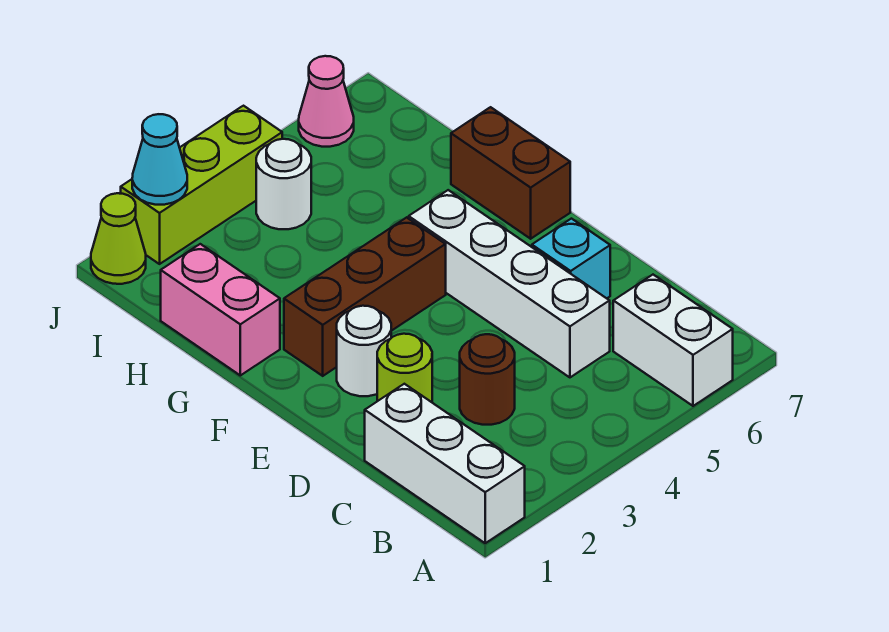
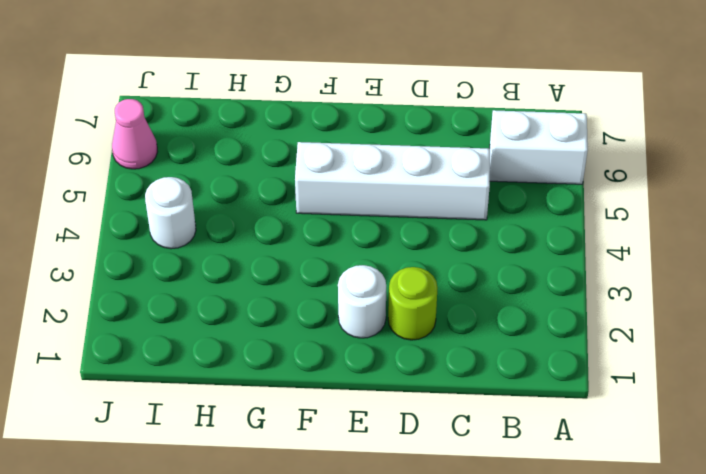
none -> white brick A1:C1 level 1
none -> brown round brick C3 level 1
none -> cyan brick D6 level 1

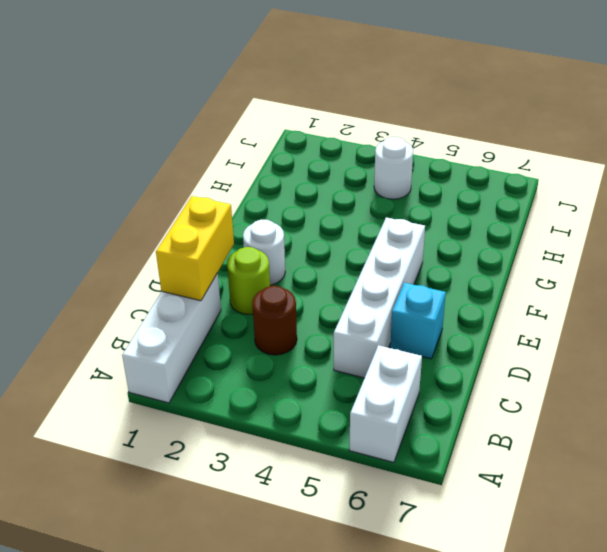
yellow brick C1:D1 level 2 -> none
none -> brown brick F2:F4 level 1
none -> brown brick F7:G7 level 1
none -> pink brick G1:H1 level 1

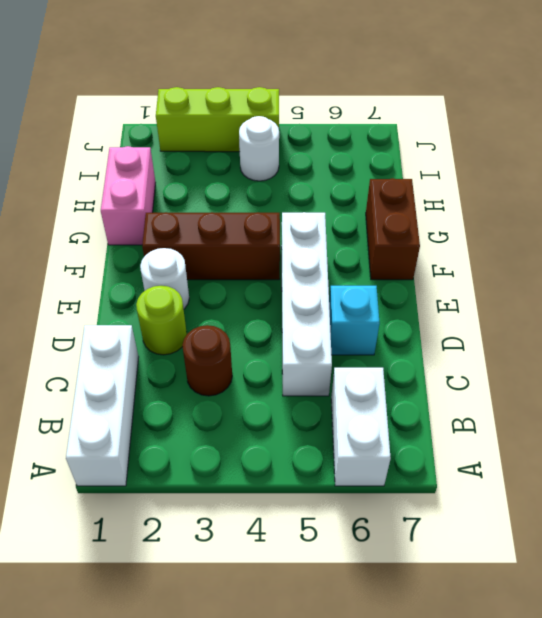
none -> lime cone J1 level 1
none -> pink cone J6 level 1
none -> cyan cone J2 level 2

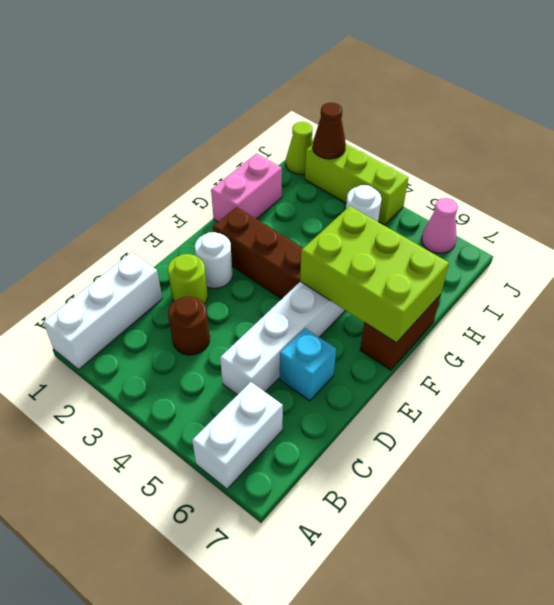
lime brick F5:G7 level 2 -> none
brown cone J2 level 2 -> cyan cone J2 level 2

